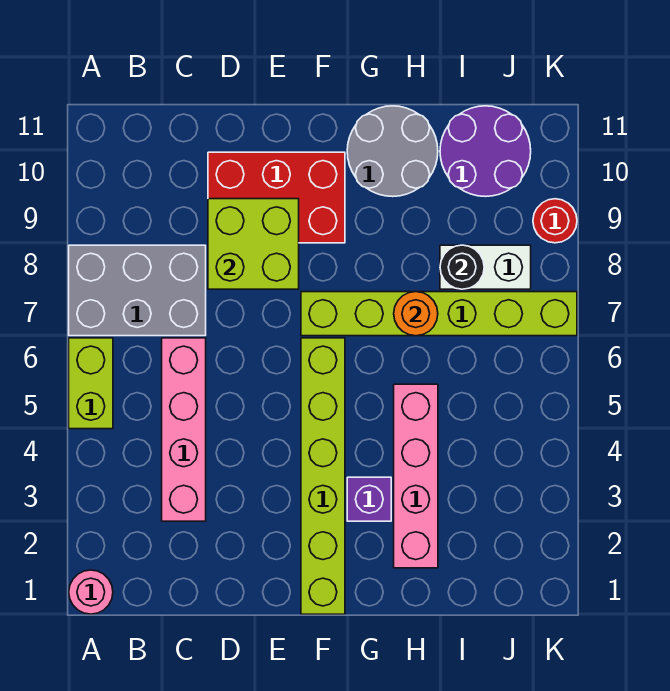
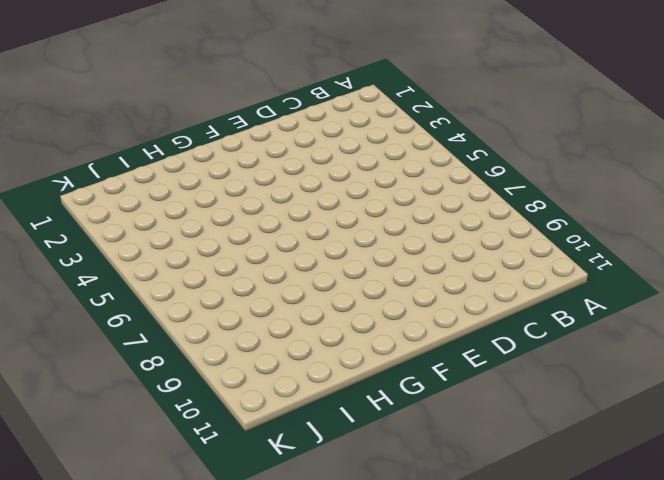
none -> pink round brick A1 level 1
none -> lime brick A5:A6 level 1
none -> grey brick A7:C8 level 1

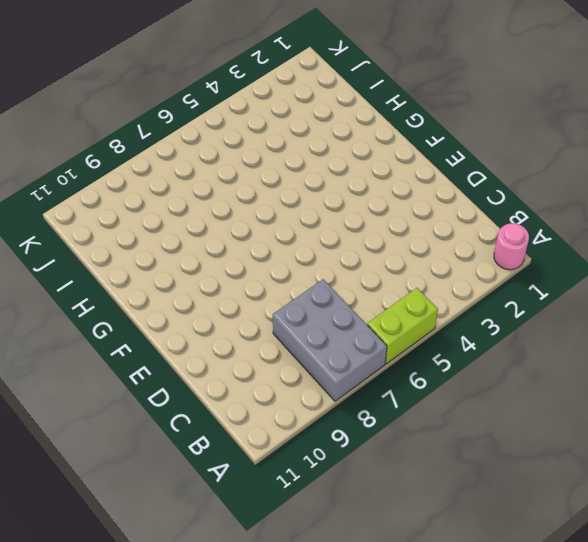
none -> pink brick C3:C6 level 1
none -> red brick D9:F10 level 1
none -> lime brick F1:F6 level 1

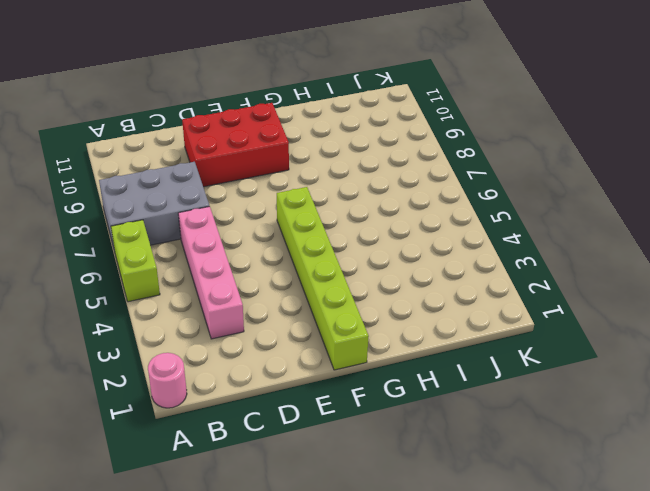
none -> lime brick F7:K7 level 1
none -> purple brick G3 level 1
none -> grey round brick G10:H11 level 1

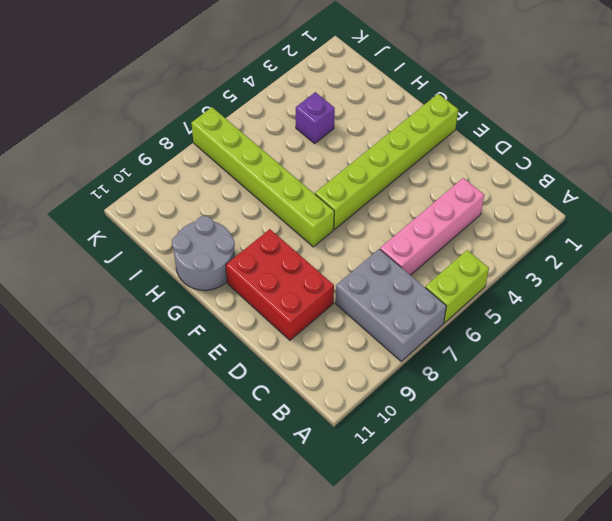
purple brick I4 level 1 -> purple brick G3 level 1
none -> pink round brick A1 level 1
none -> pink brick H2:H5 level 1
none -> white brick I8:J8 level 1

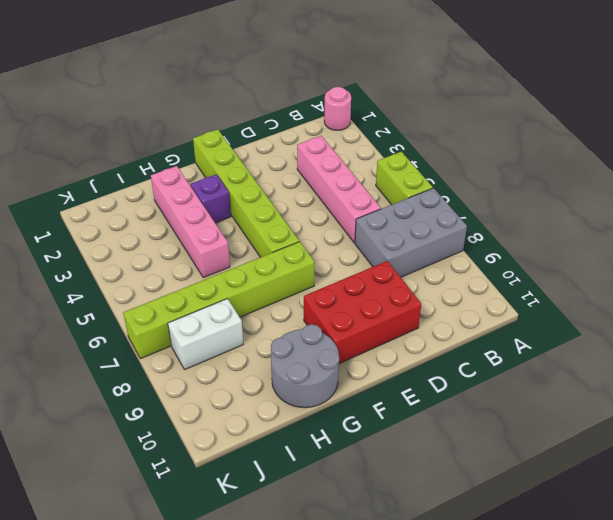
none -> purple round brick I10:J11 level 1
none -> red round brick K9 level 1
none -> lime brick D8:E9 level 2

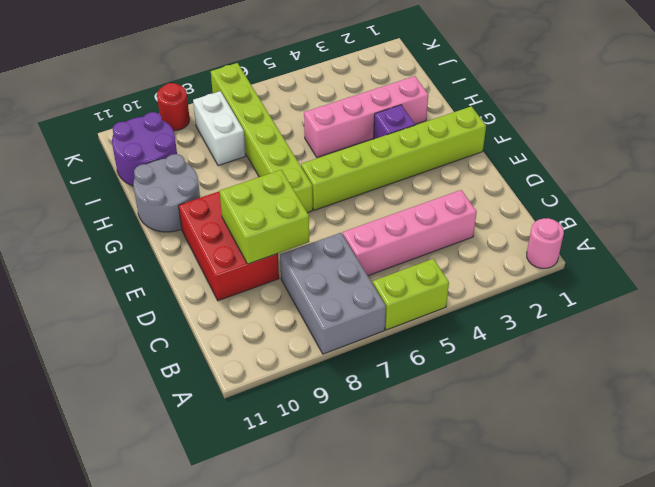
none -> orange round brick H7 level 2
none -> black round brick I8 level 2

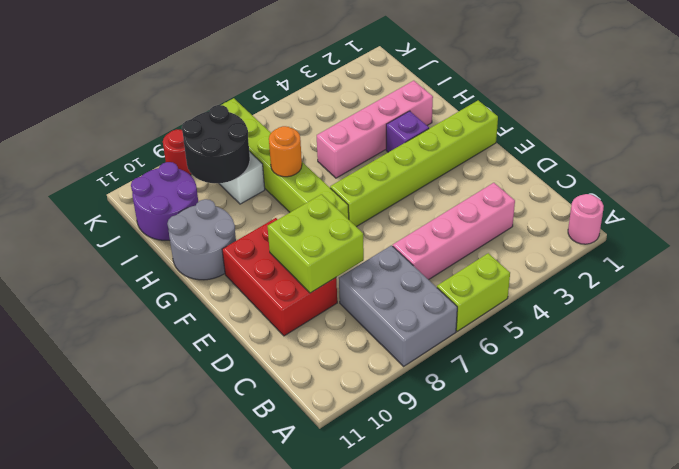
black round brick I8:J9 level 2 -> black round brick I8 level 2

